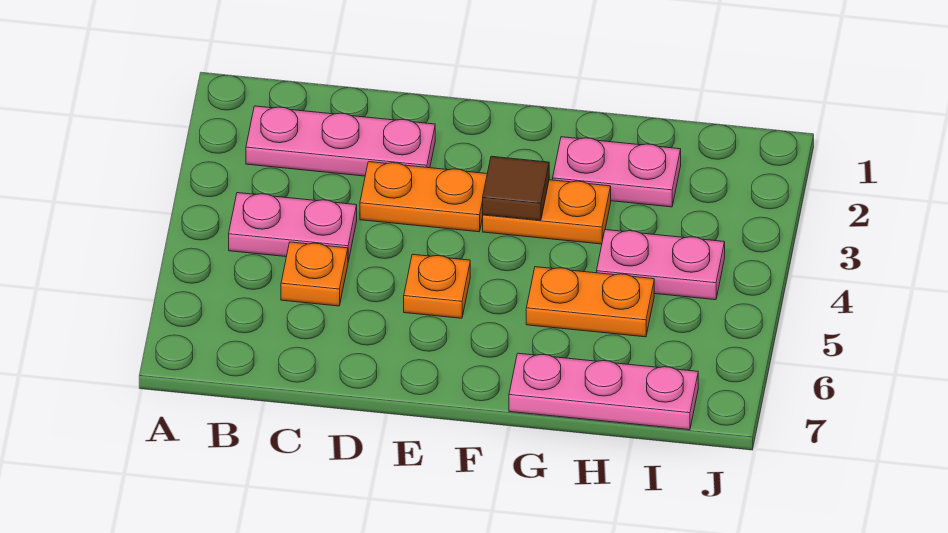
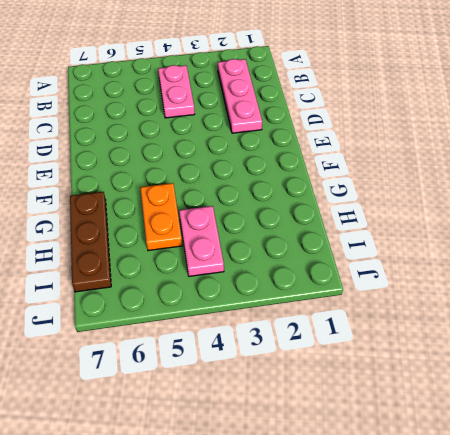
brown plate G7:I7 level 1 -> pink plate G7:I7 level 1
none -> orange plate C5 level 1
none -> orange plate D3:E3 level 1

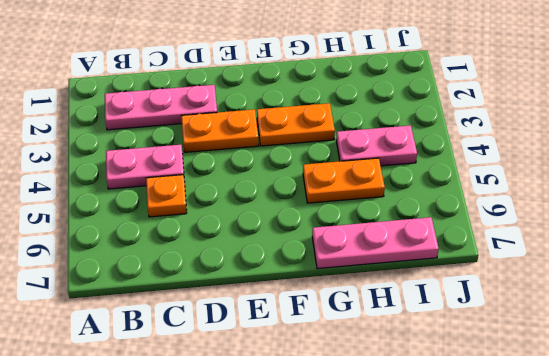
none -> orange plate E5 level 1
none -> pink plate G2:H2 level 1

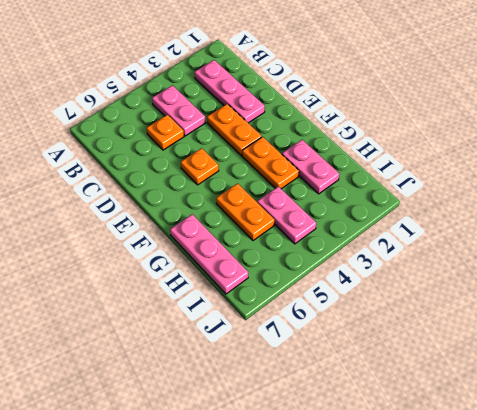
none -> brown tile F3 level 2

